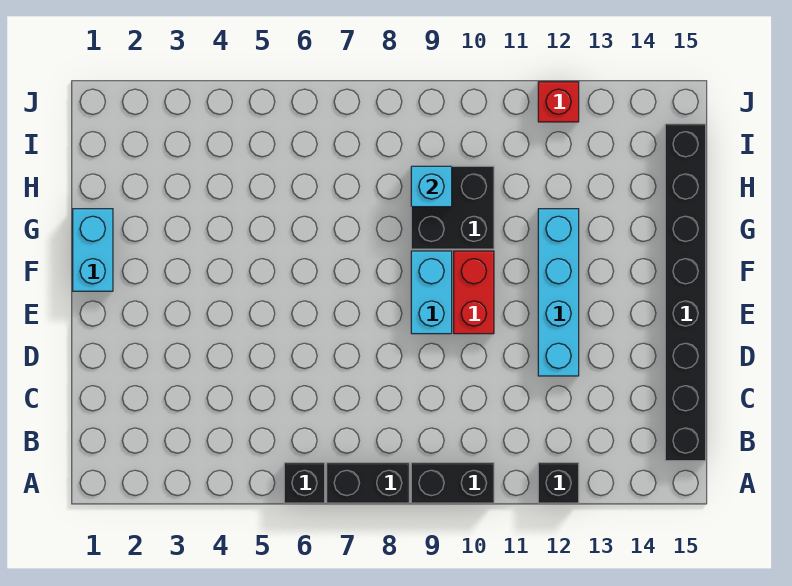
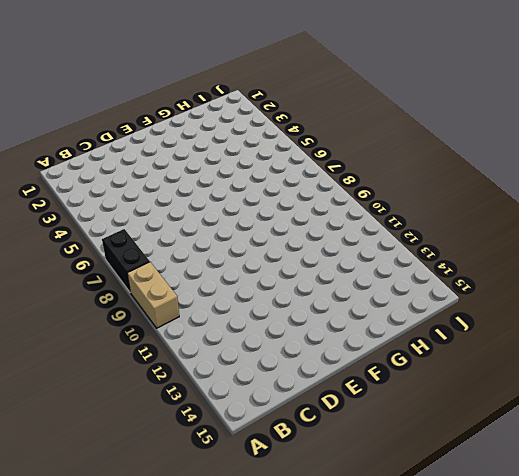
tan brick A9:A10 level 1 -> black brick A9:A10 level 1
none -> black brick A6 level 1
none -> black brick A12 level 1
none -> black brick B15:I15 level 1

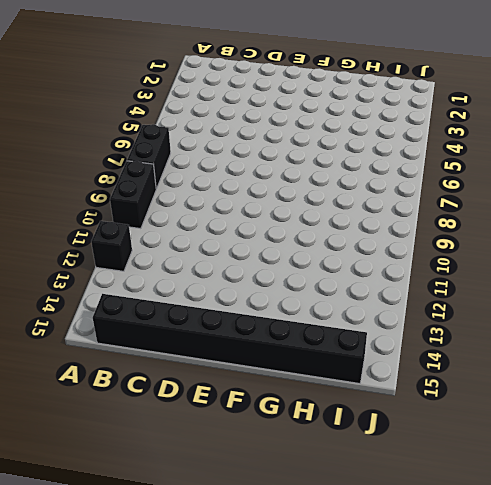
none -> black brick A6 level 1
none -> cyan brick D12:G12 level 1
none -> cyan brick E9:F9 level 1

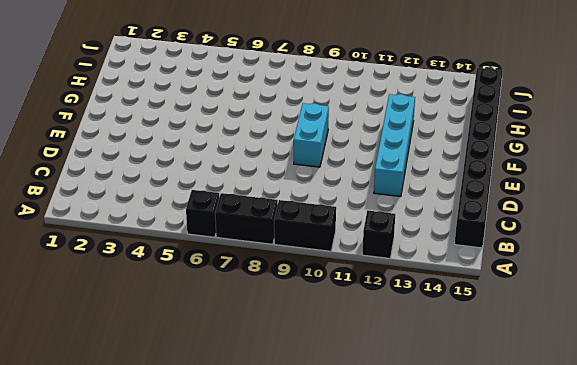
none -> red brick E10:F10 level 1
none -> cyan brick F1:G1 level 1
none -> black brick G9:H10 level 1

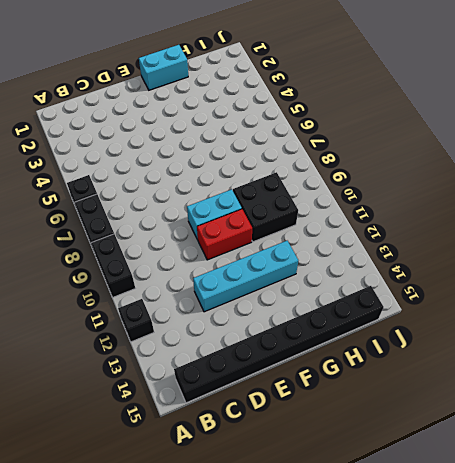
none -> red brick J12 level 1
none -> cyan brick H9 level 2

